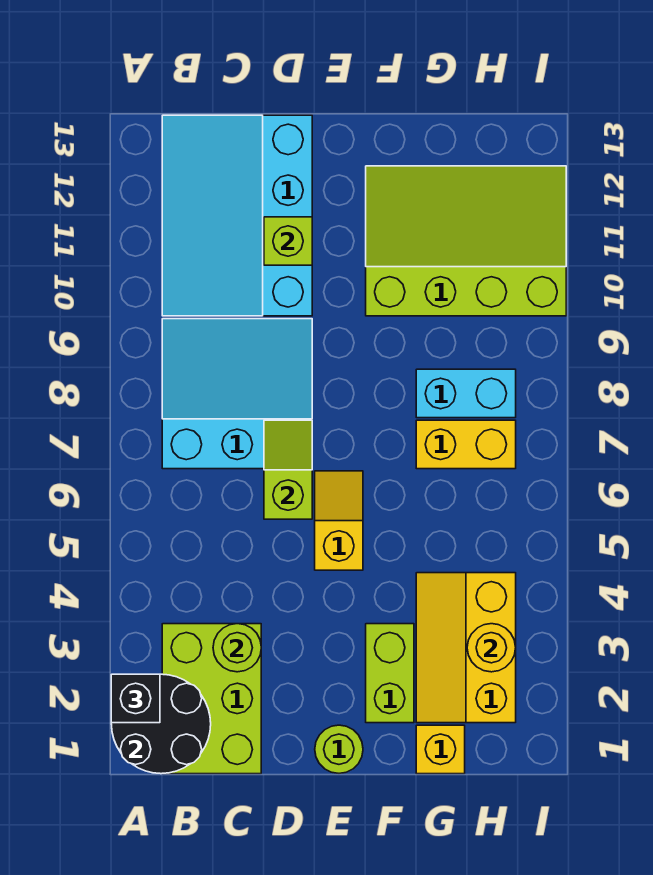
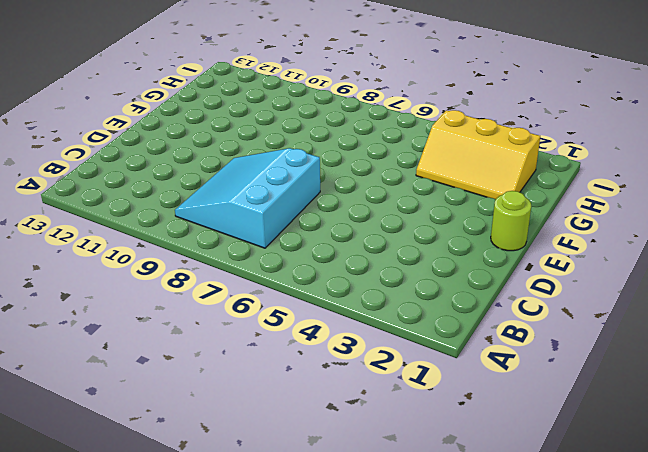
none -> lime brick B1:C3 level 1
none -> cyan slope B10:D13 level 1 top D
none -> yellow slope E5:E6 level 1 top 5

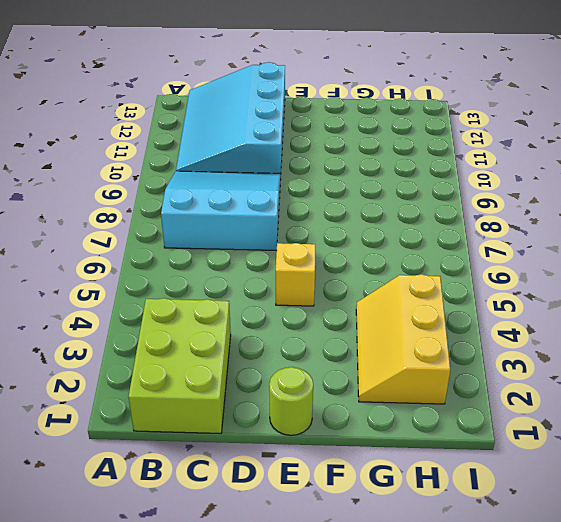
none -> lime brick F2:F3 level 1
none -> lime slope F10:I12 level 1 top 10
none -> yellow brick G1 level 1

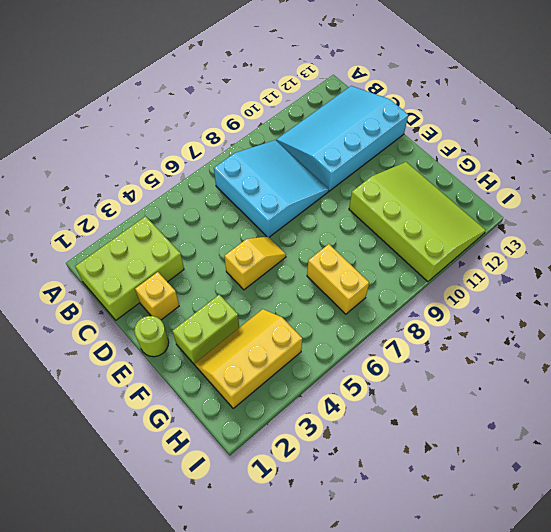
yellow brick D2 level 1 -> yellow brick G1 level 1
none -> cyan brick G8:H8 level 1
none -> black round brick A1:B2 level 2
none -> lime round brick C3 level 2

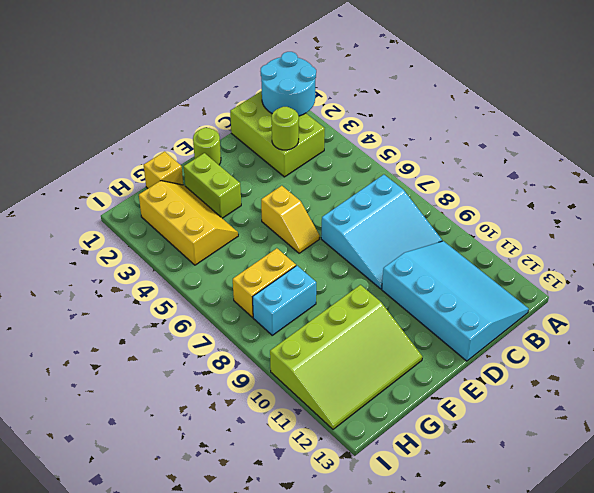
cyan round brick A1:B2 level 2 -> black round brick A1:B2 level 2
none -> lime slope D6:D7 level 2 top 6
none -> lime brick D11 level 2
none -> yellow round brick H3 level 2

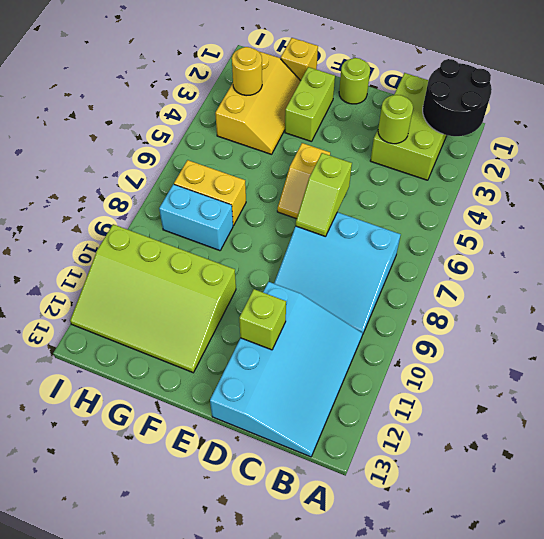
none -> black brick A2 level 3

